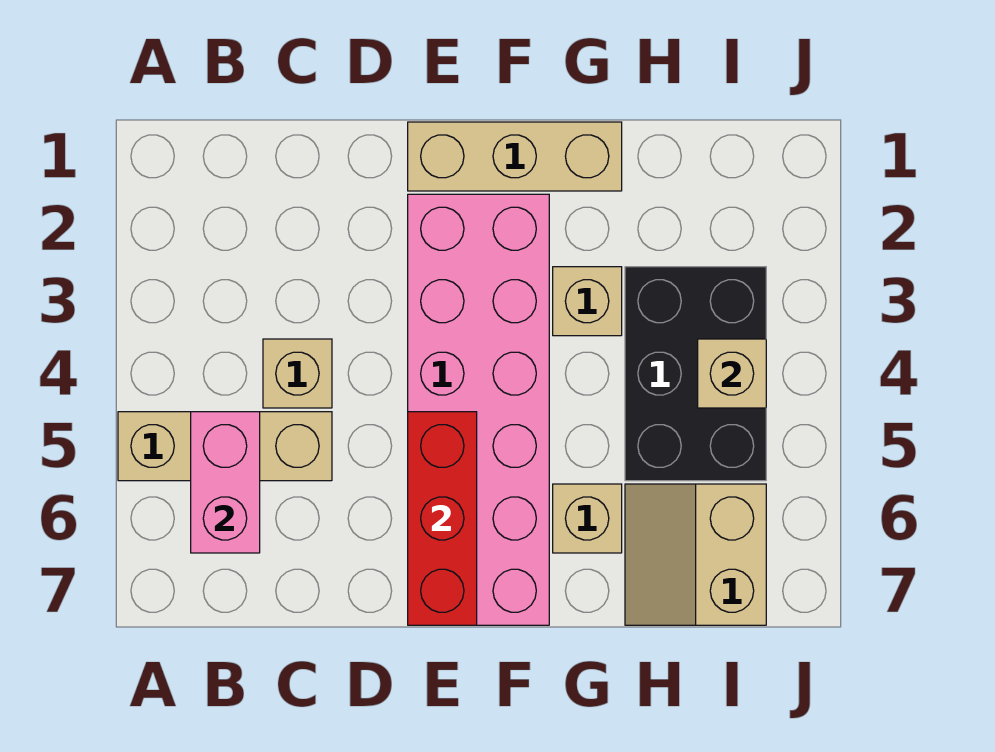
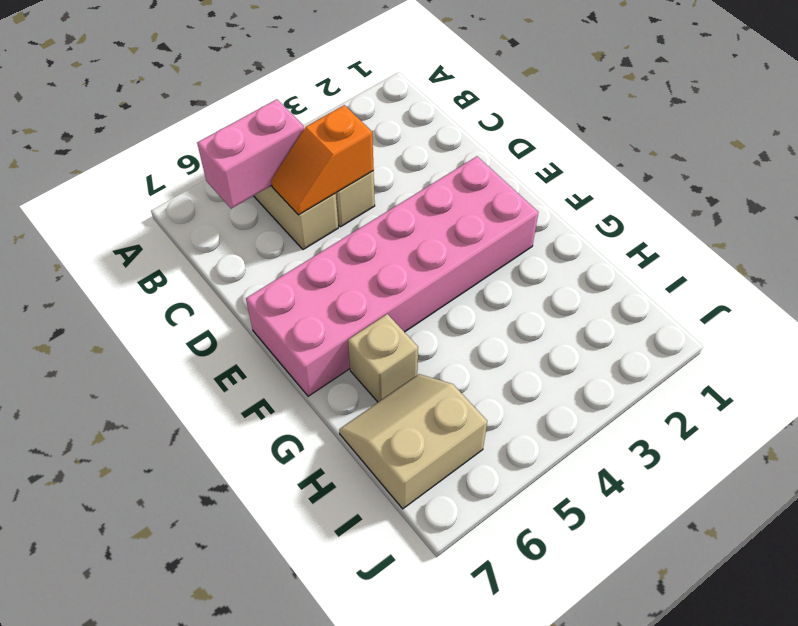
orange slope C4:C5 level 2 top 4 -> none
none -> tan brick E1:G1 level 1
none -> tan brick G3 level 1

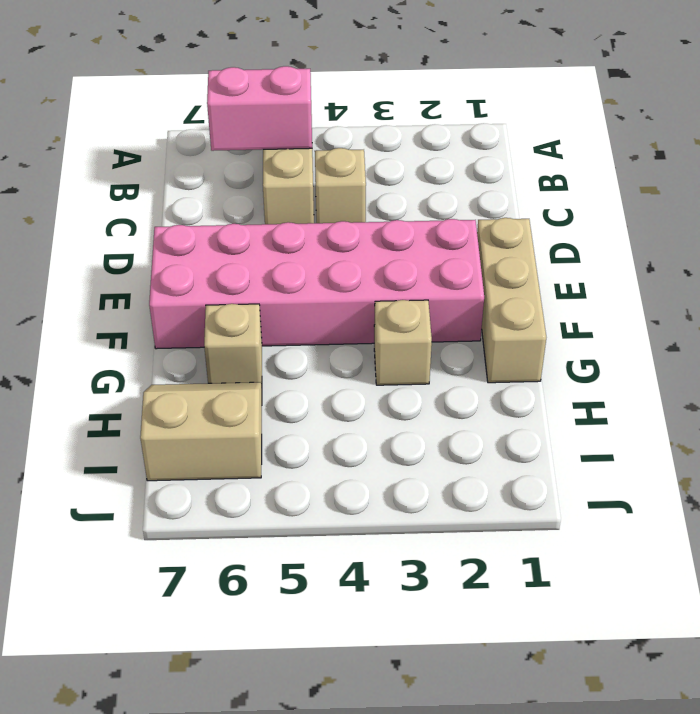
none -> black brick H3:I5 level 1
none -> red brick E5:E7 level 2

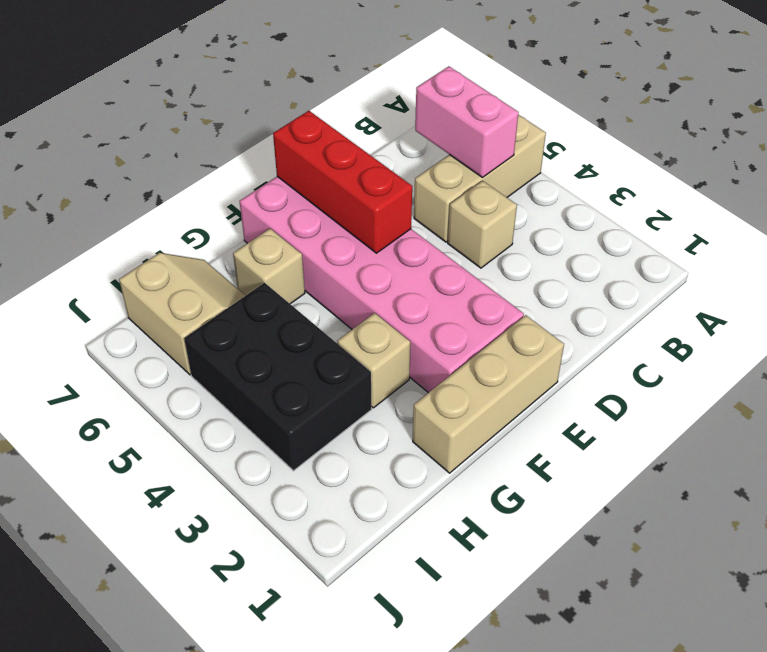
none -> tan brick I4 level 2

